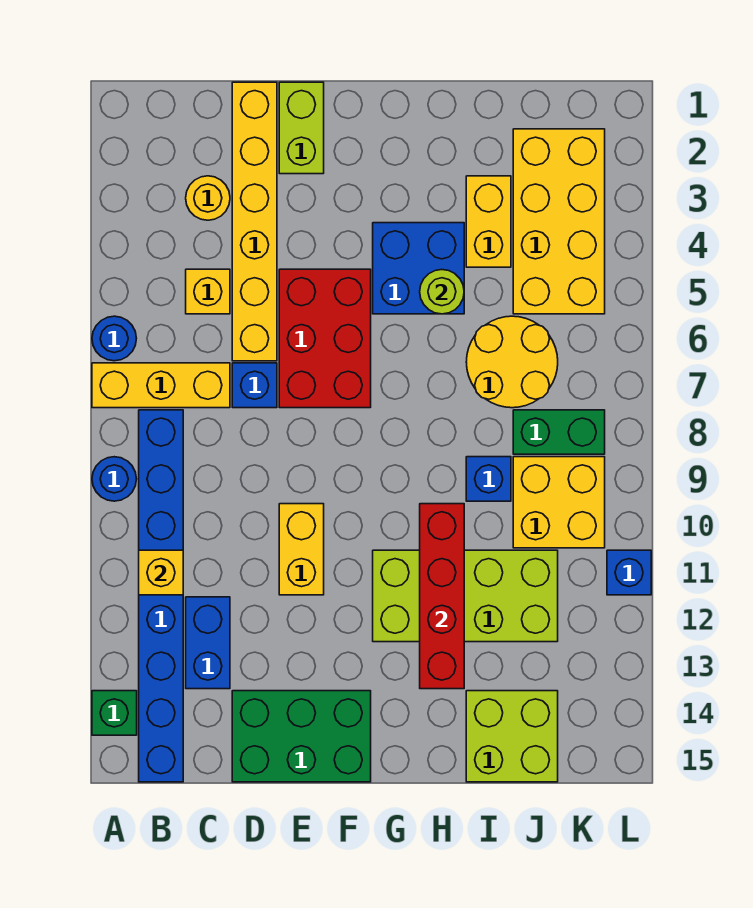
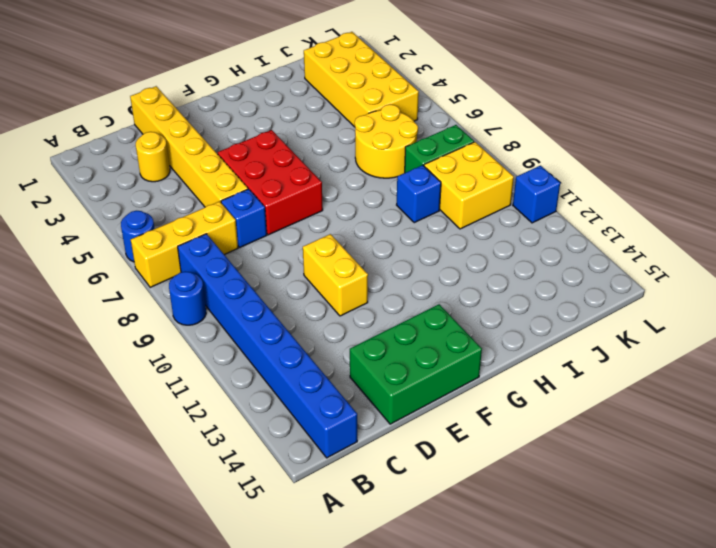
none -> green brick A14 level 1
none -> yellow brick C5 level 1
none -> blue brick C12:C13 level 1

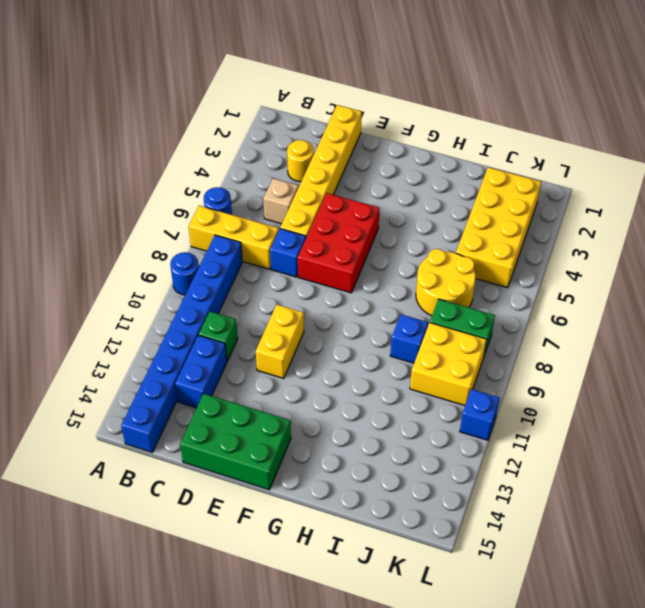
tan brick C5 level 1 -> yellow brick C5 level 1
green brick C11 level 1 -> green brick A14 level 1
none -> lime brick E1:E2 level 1
none -> blue brick G4:H5 level 1
none -> lime brick G11:J12 level 1

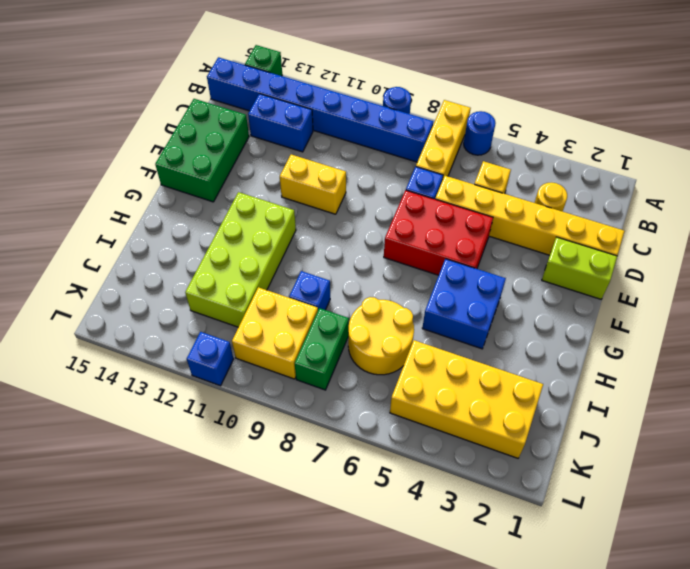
none -> yellow brick I3:I4 level 1
none -> lime brick I14:J15 level 1
none -> yellow brick B11 level 2

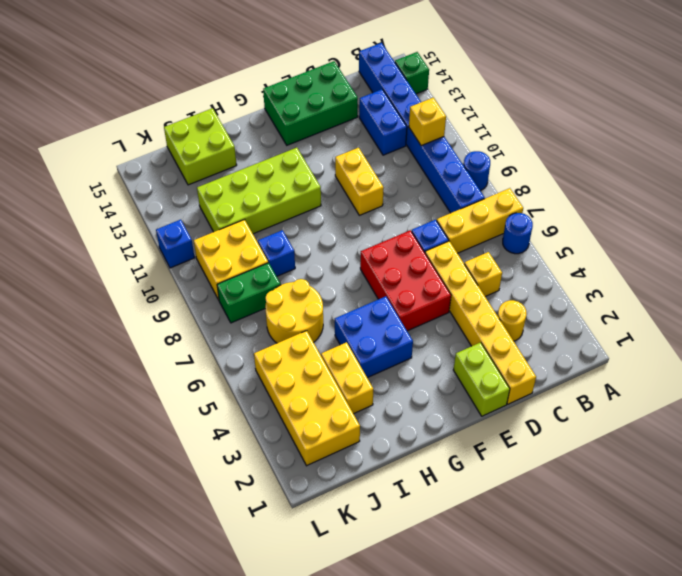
none -> lime round brick H5 level 2
none -> red brick H10:H13 level 2

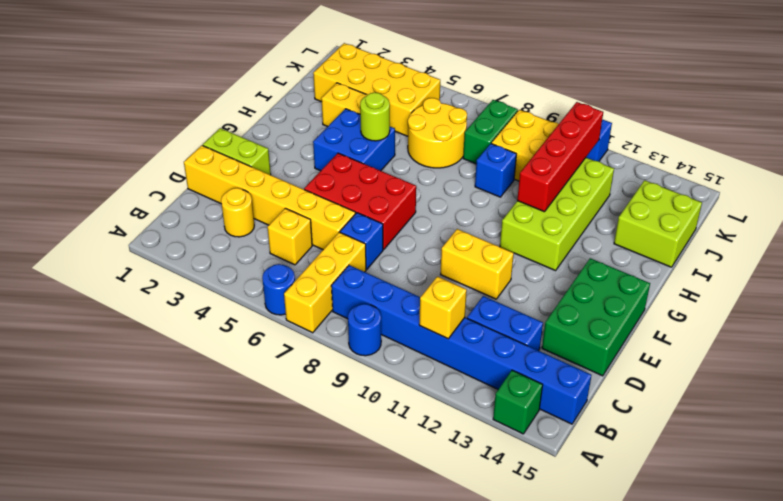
red brick H11:K11 level 2 -> red brick H10:H13 level 2

